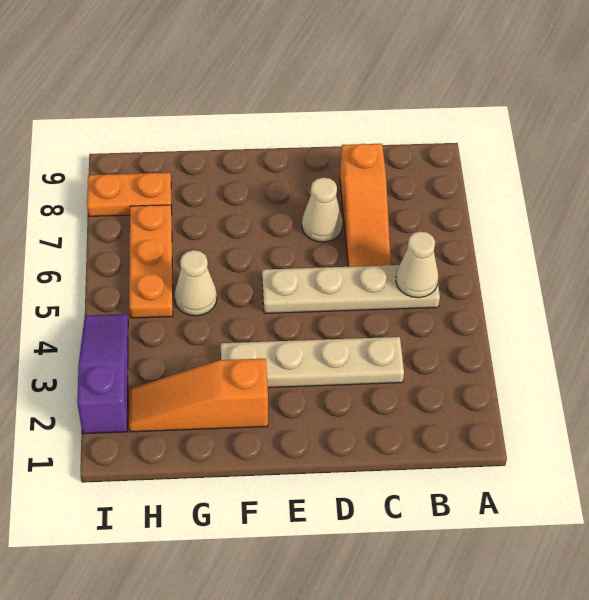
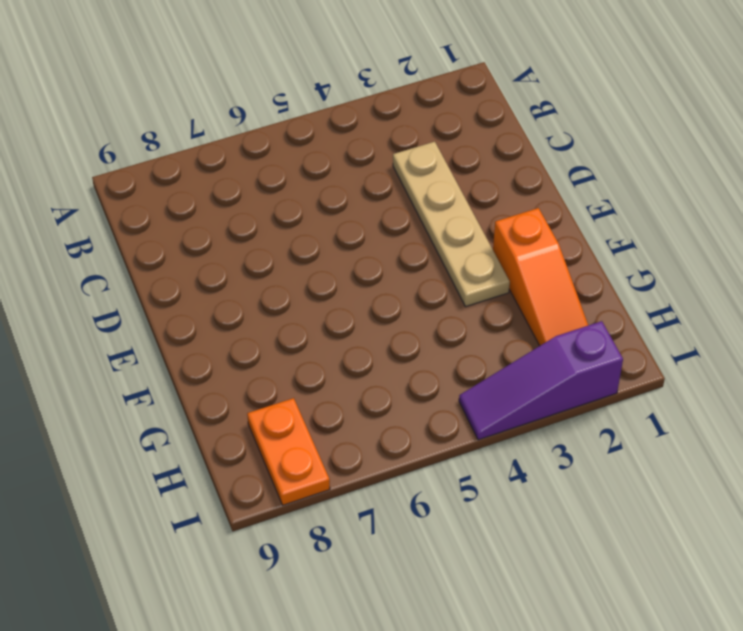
none -> tan plate B5:E5 level 1
none -> orange slope C6:C8 level 1 top 8

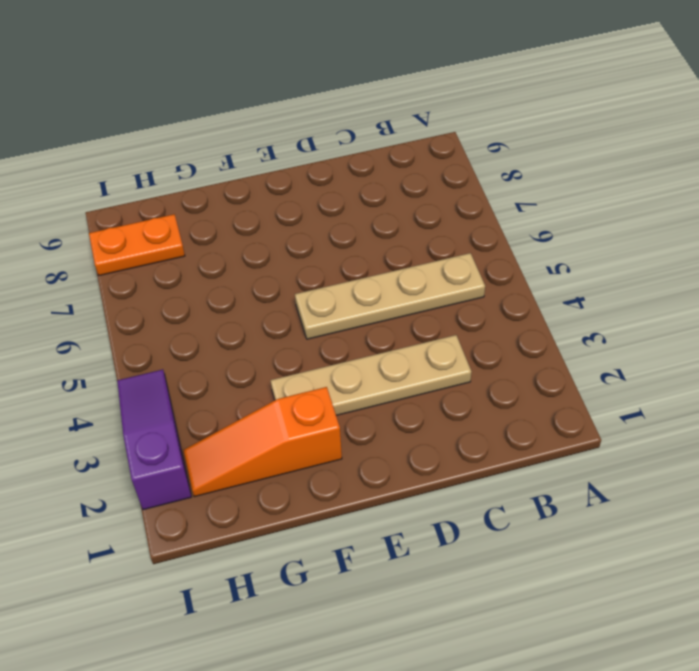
none -> orange slope C6:C8 level 1 top 8
none -> tan cone D7 level 1

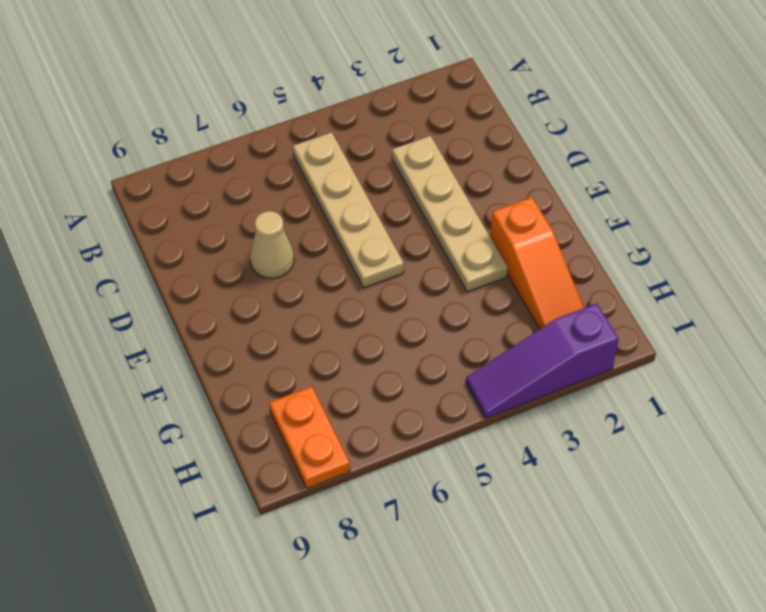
none -> orange slope C6:C8 level 1 top 8
none -> tan cone G5 level 1

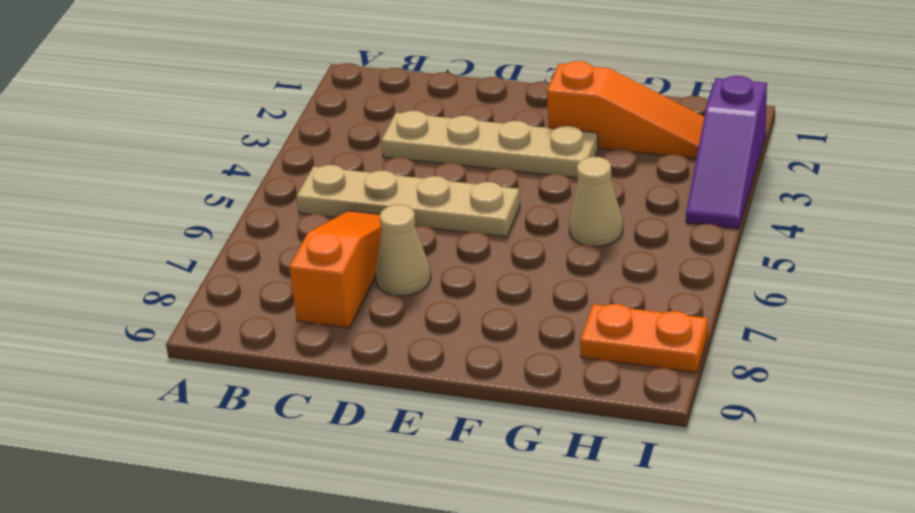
none -> orange plate H5:H7 level 1
none -> tan cone B5 level 2

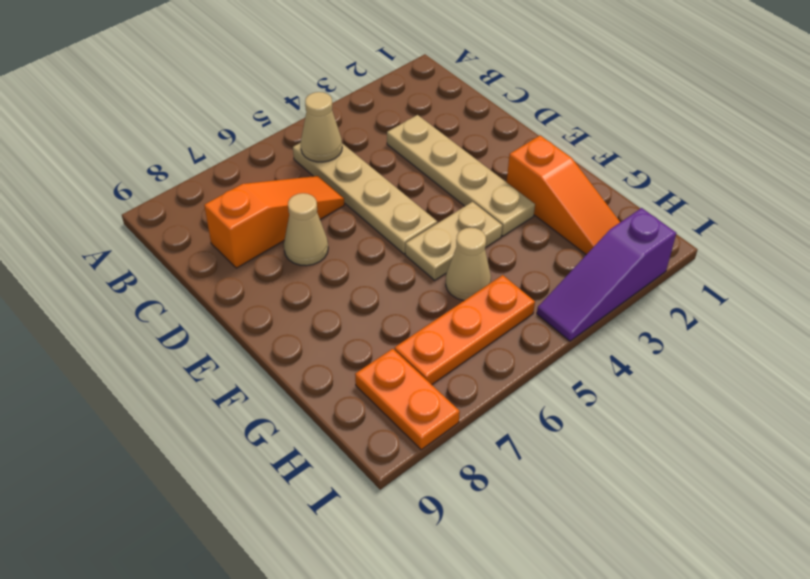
tan plate F4:F5 level 1 -> none

